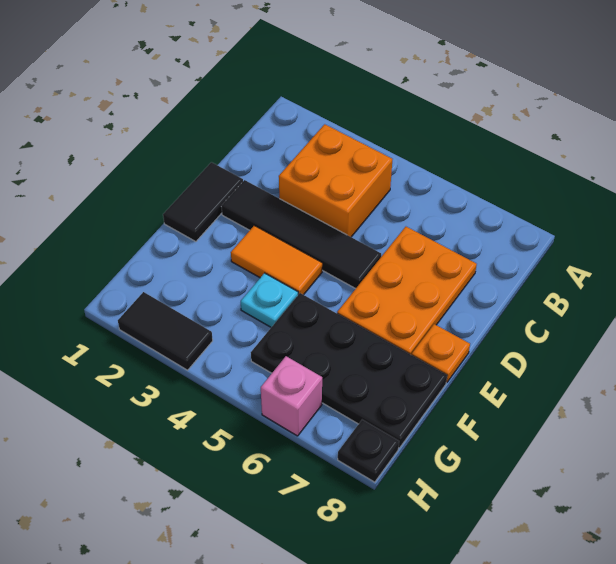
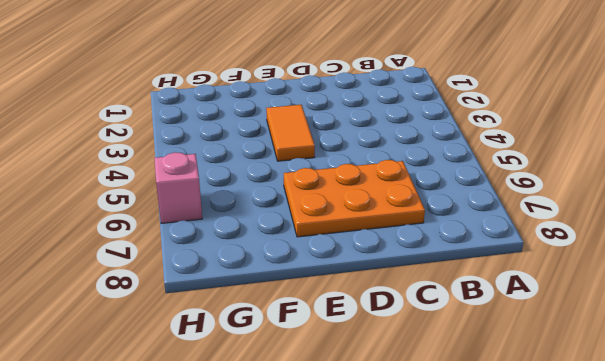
none -> orange brick B3:C4 level 1
none -> black tile D1:E1 level 1

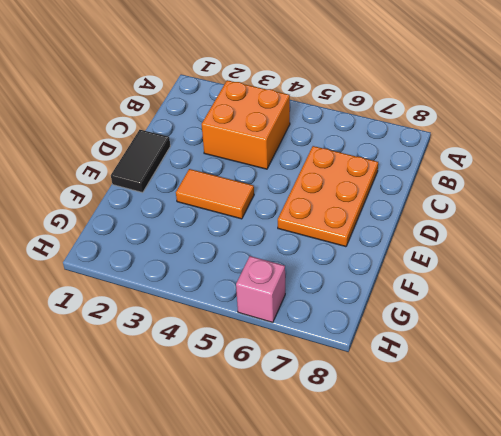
none -> black tile D2:D5 level 1
none -> orange plate E8 level 1

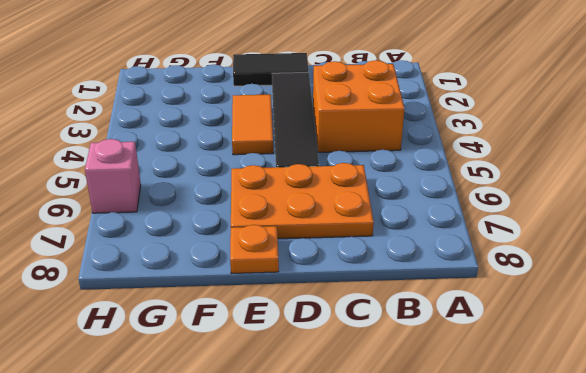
none -> cyan plate F4 level 1
none -> black plate F5:G8 level 1

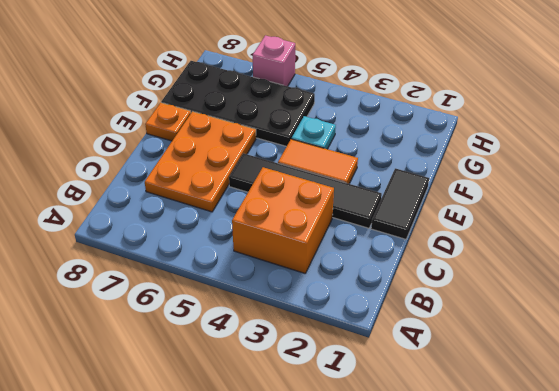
none -> black tile H2:H3 level 1
none -> black plate H8 level 1

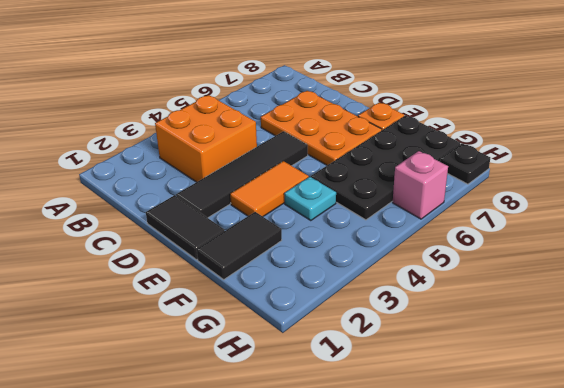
black tile F1:F2 level 1 -> black tile H2:H3 level 1

